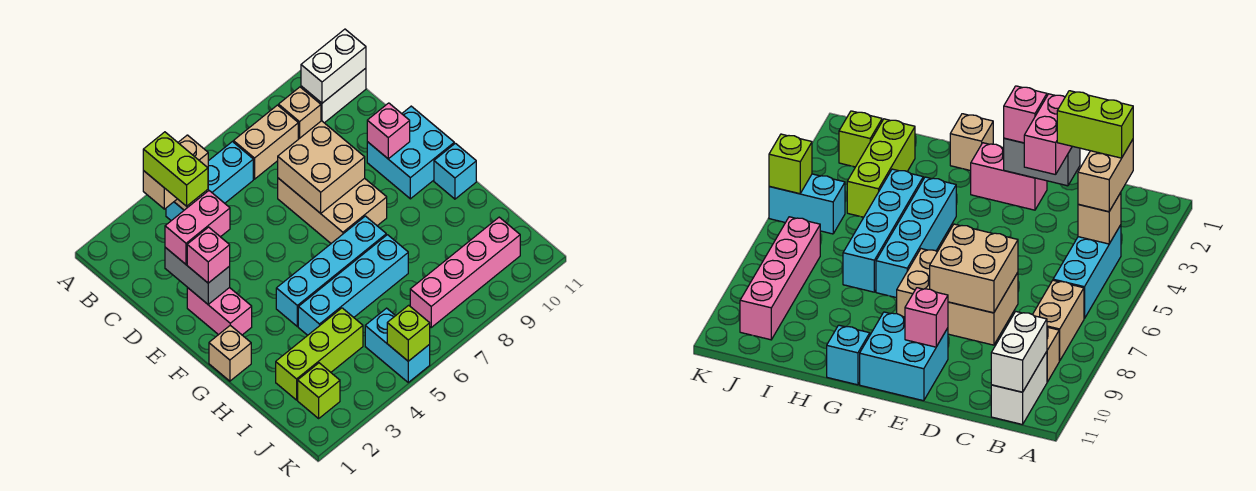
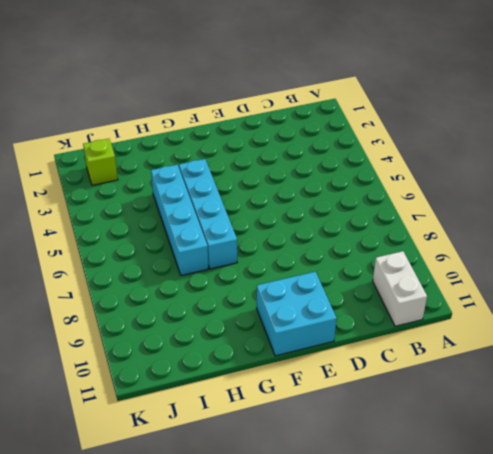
none -> cyan brick B4:B6 level 1
none -> tan brick B7:B8 level 1
none -> tan brick B9 level 1

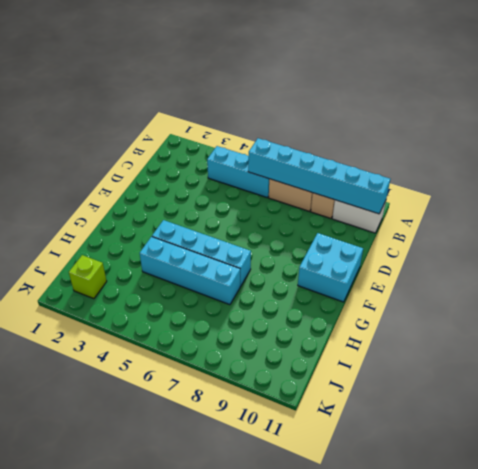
cyan brick B6:B11 level 2 -> white brick B10:B11 level 2
none -> tan brick D7:F8 level 1
none -> pink brick E2:F2 level 1
none -> tan brick G1 level 1

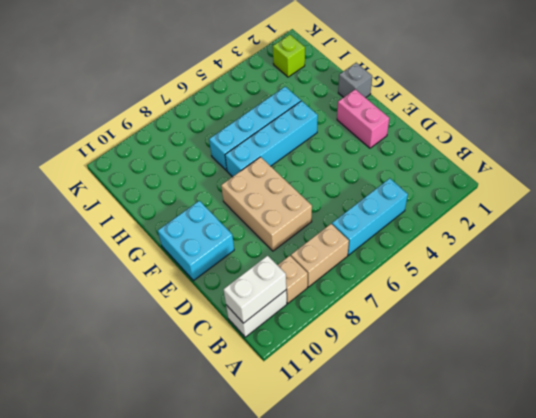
grey brick G1 level 1 -> tan brick G1 level 1
none -> cyan brick G11 level 1
none -> lime brick I2:I4 level 1
none -> cyan brick J5:K5 level 1

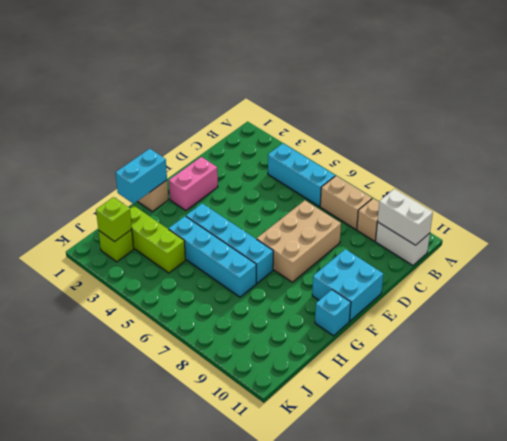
cyan brick G1:H1 level 2 -> cyan brick J5:K5 level 1
lime brick J2 level 2 -> lime brick K5 level 2
none -> pink brick J7:J10 level 1
none -> tan brick B4 level 2
none -> grey brick D2:E2 level 2

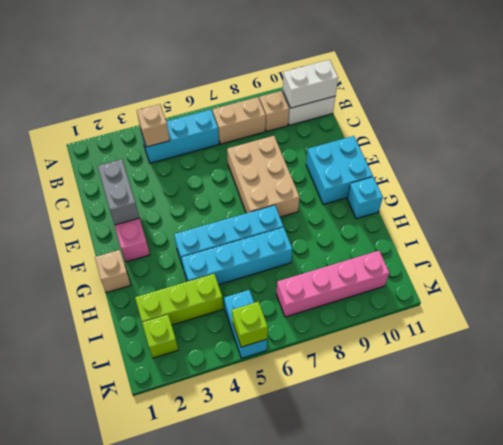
none -> tan brick D7:E8 level 2
none -> pink brick E10 level 2
none -> tan brick B3:B4 level 3

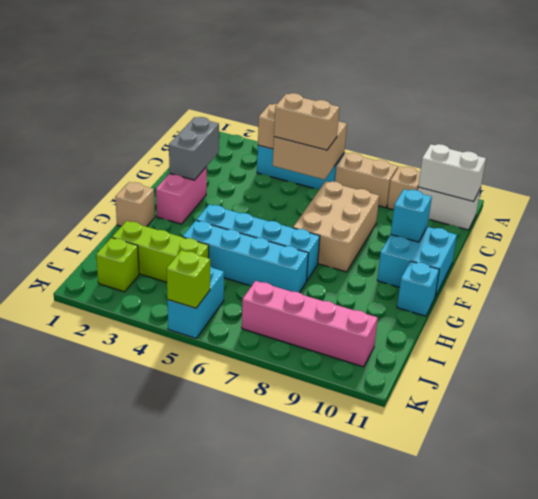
tan brick B5:C6 level 2 -> tan brick D7:E8 level 2
tan brick C5:C6 level 3 -> tan brick B3:B4 level 3
cyan brick E10 level 2 -> pink brick E10 level 2
none -> pink brick D2:D3 level 3
none -> pink brick E2 level 3
none -> lime brick B3:C3 level 4

